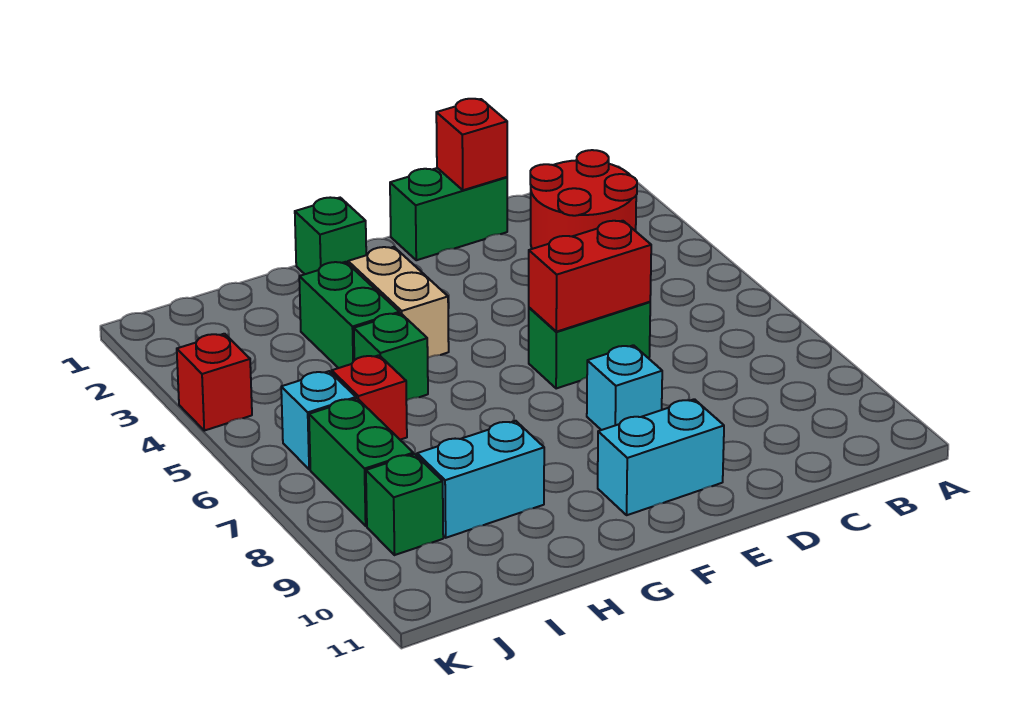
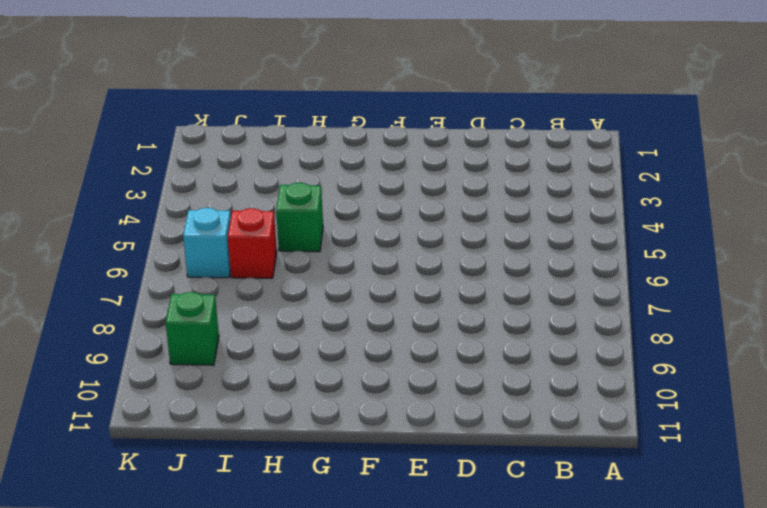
none -> red round brick B2:C3 level 1
none -> green brick D1:E1 level 1
none -> green brick D6:E6 level 1

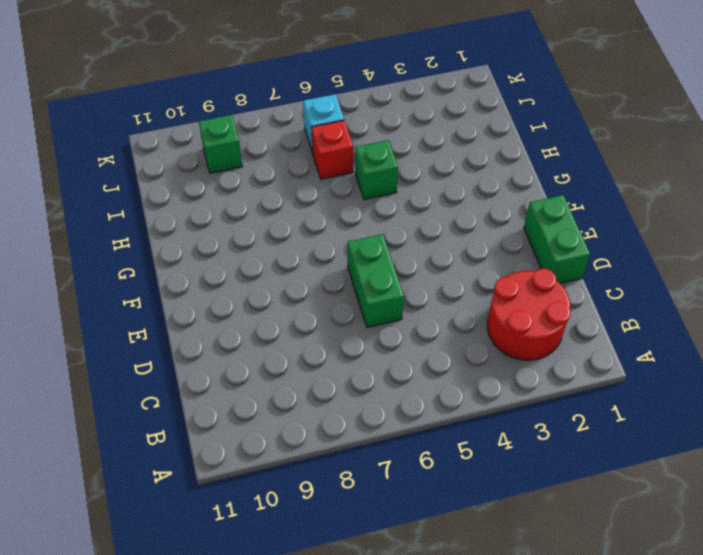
none -> cyan brick E8 level 1
none -> cyan brick E10:F10 level 1
none -> green brick G1 level 1

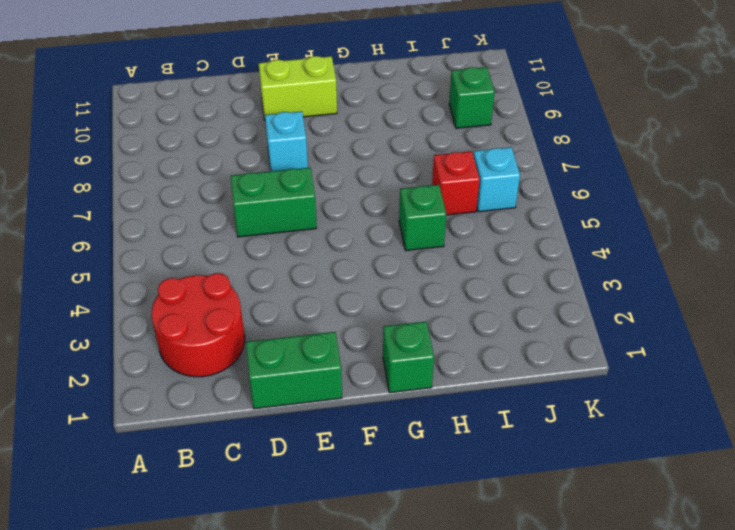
lime brick E10:F10 level 1 -> cyan brick E10:F10 level 1
none -> tan brick G3:G4 level 1
none -> green brick H3:H4 level 1
none -> cyan brick H9:I9 level 1

